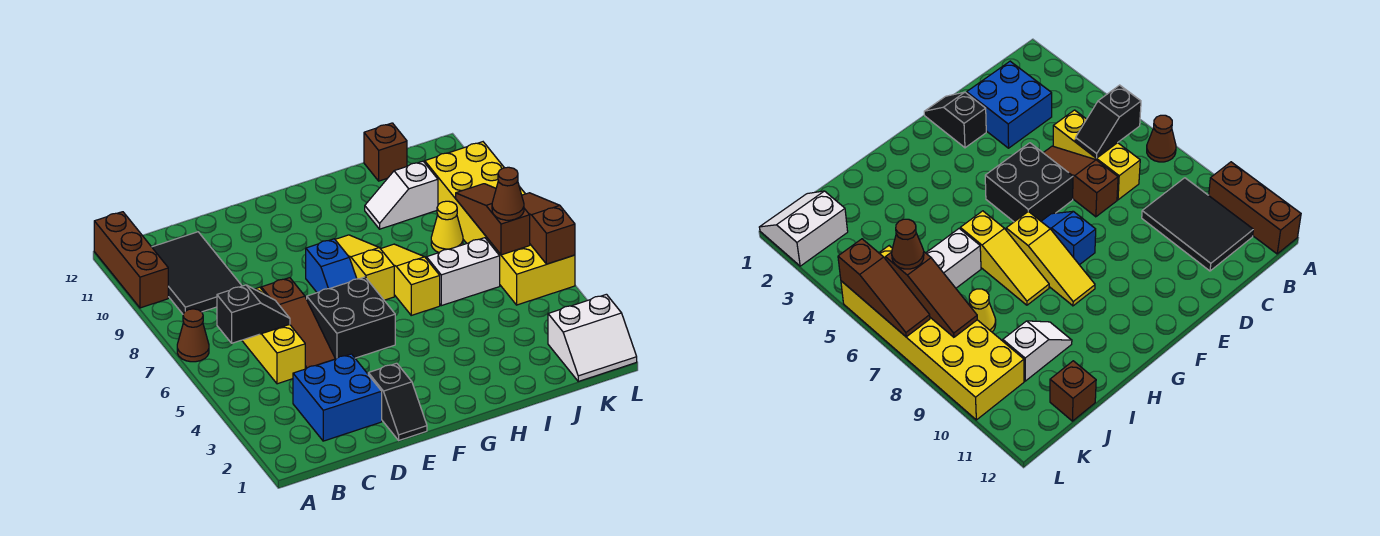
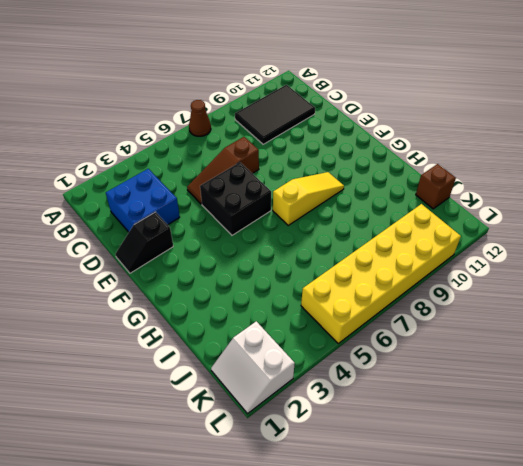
none -> brown brick A10:A12 level 1
none -> yellow brick C5:C7 level 1
none -> blue slope F7:F8 level 1 top 8

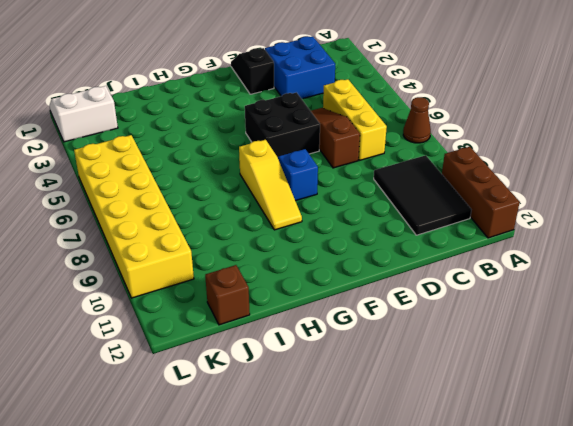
none -> yellow slope H6:H8 level 1 top 6
none -> white brick I6:J6 level 1
none -> white slope I10:J10 level 1 top J

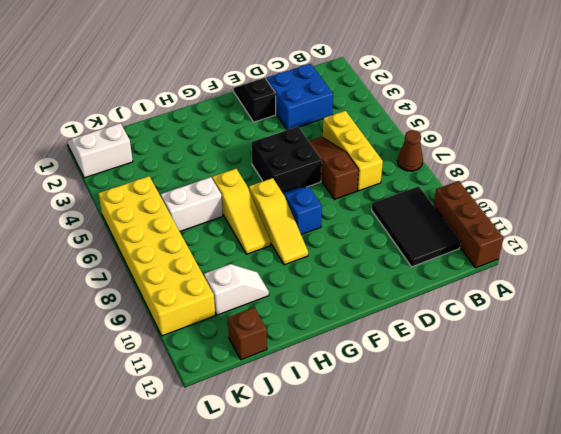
none -> yellow cone J8 level 1
none -> black slope B6:C6 level 2 top B
none -> brown slope K6:K8 level 2 top 6

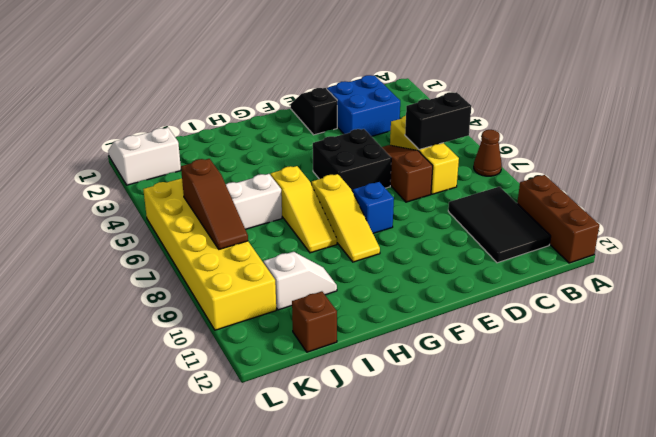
black brick B6:C6 level 2 -> black slope B6:C6 level 2 top B
none -> yellow cone J8 level 1
none -> brown slope L5:L7 level 2 top 5
none -> brown cone K6 level 3

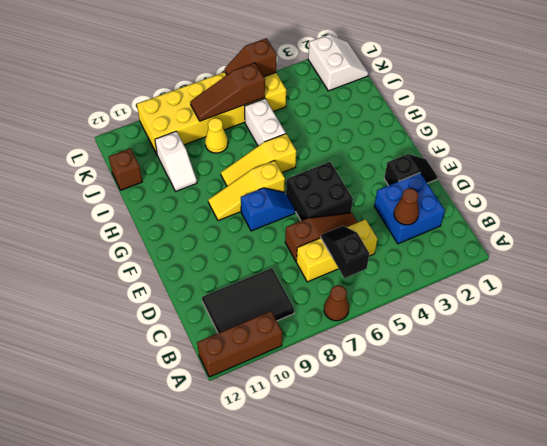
brown cone C3 level 2 -> brown cone K6 level 3
brown slope L5:L6 level 2 top 5 -> brown slope L5:L7 level 2 top 5

